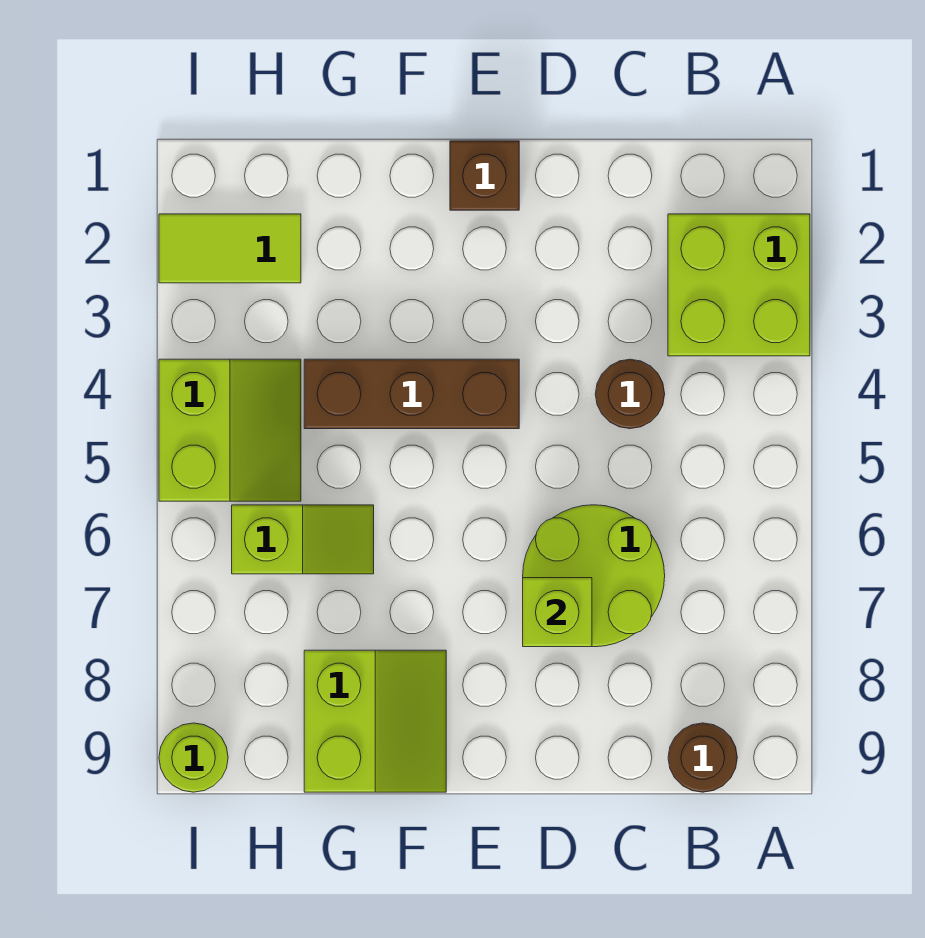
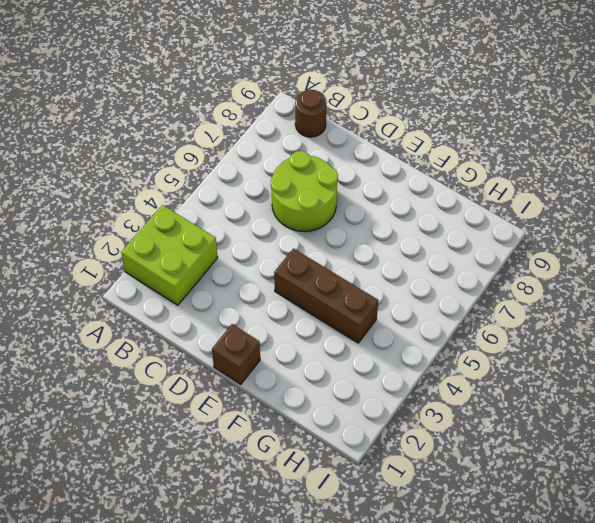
none -> brown round brick C4 level 1
none -> lime slope F8:G9 level 1 top G
none -> lime slope G6:H6 level 1 top H

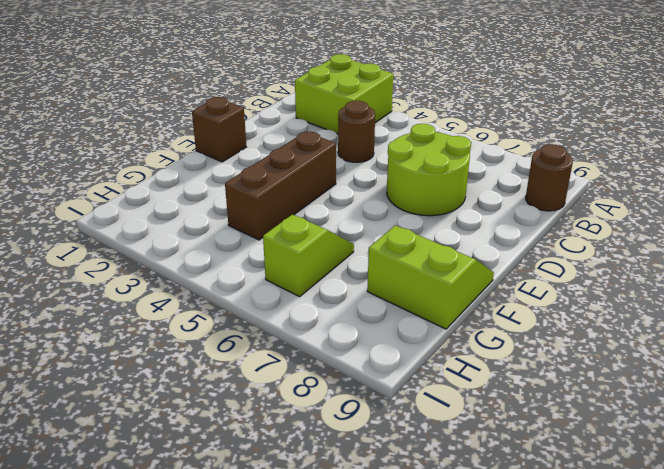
none -> lime tile H2:I2 level 1
none -> lime slope H4:I5 level 1 top I
none -> lime round brick I9 level 1

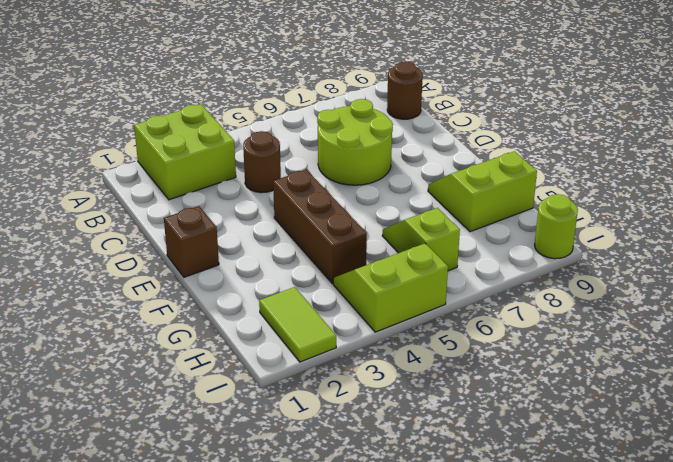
none -> lime brick D7 level 2

